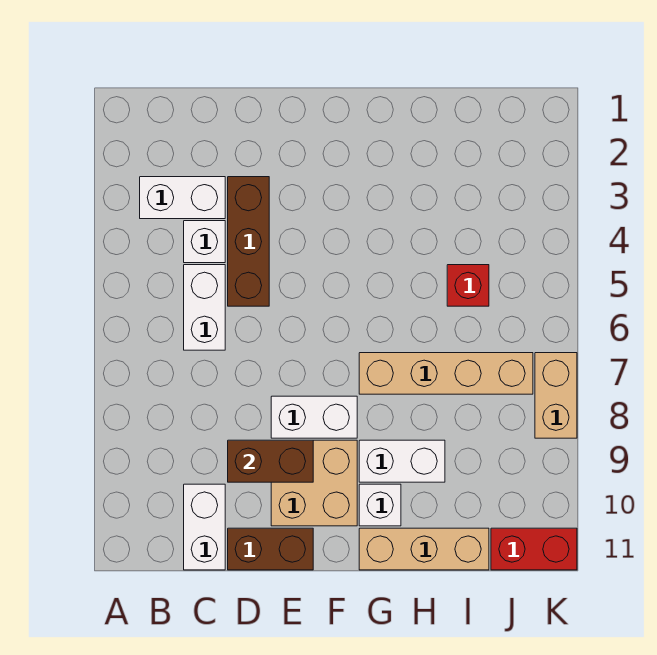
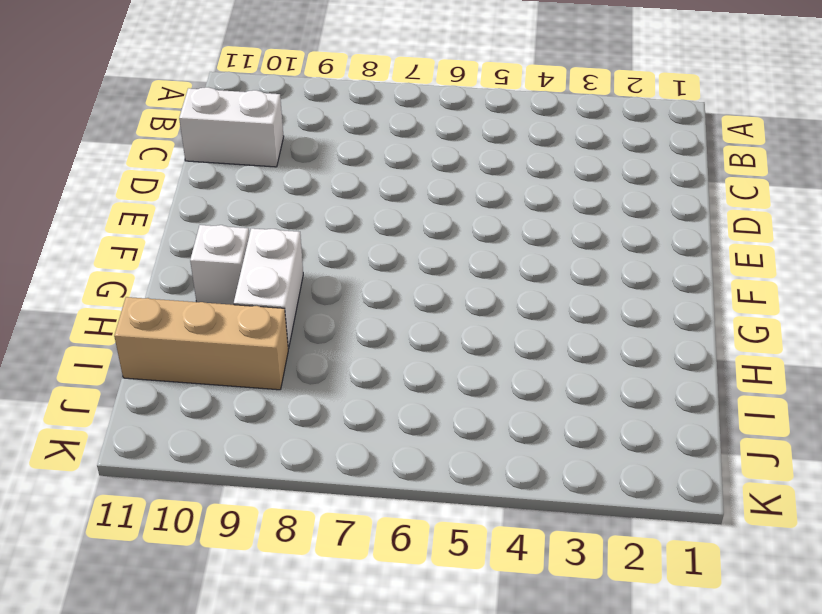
tan brick I9:I11 level 1 -> tan brick G11:I11 level 1
none -> white brick B3:C3 level 1
none -> white brick C4 level 1
none -> white brick C5:C6 level 1

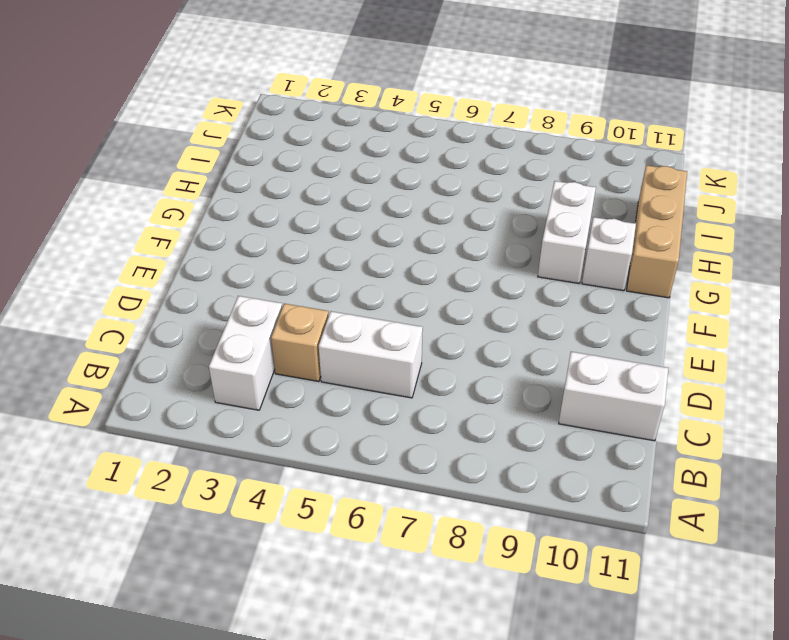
tan brick C4 level 1 -> white brick C4 level 1
none -> brown brick D3:D5 level 1
none -> brown brick D11:E11 level 1
none -> white brick E8:F8 level 1

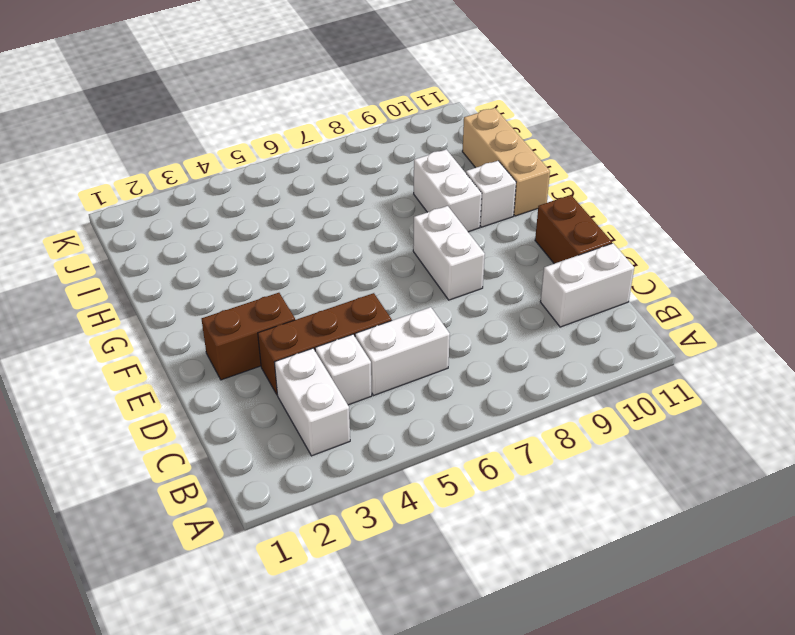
brown brick E2:E3 level 1 -> brown brick D9:E9 level 2
none -> tan brick E9:F10 level 1
none -> tan brick G7:J7 level 1
none -> red brick I5 level 1

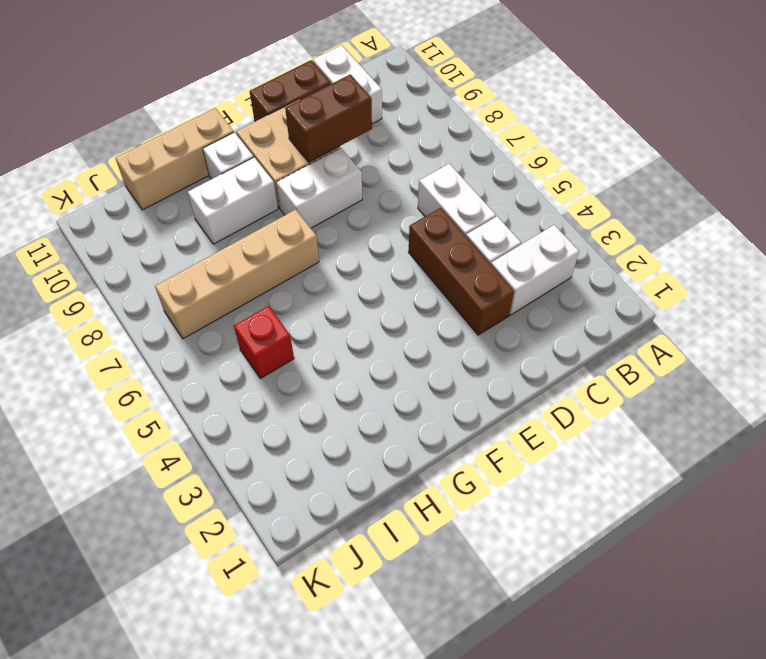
none -> red brick J11:K11 level 1
none -> tan brick K7:K8 level 1

